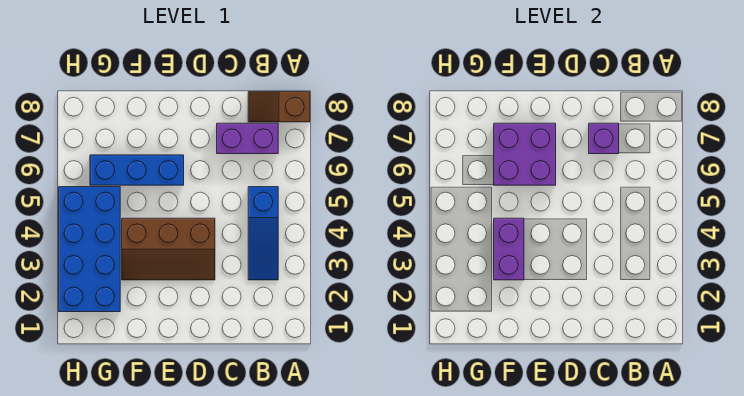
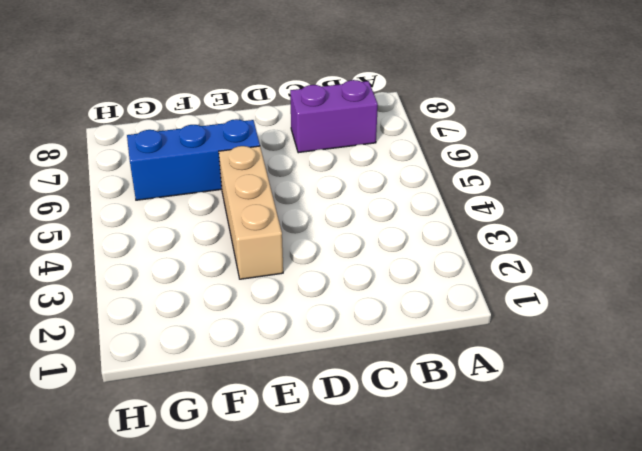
tan brick E3:E5 level 1 -> brown slope D3:F4 level 1 top 4
none -> brown slope A8:B8 level 1 top A
none -> blue slope B3:B5 level 1 top 5

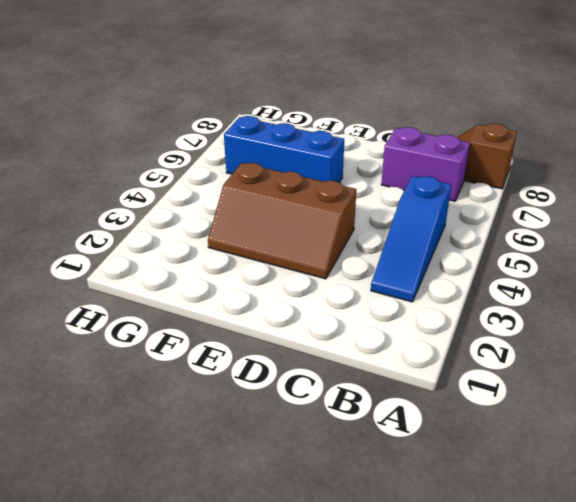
none -> blue brick G2:H5 level 1
none -> purple brick C7 level 2

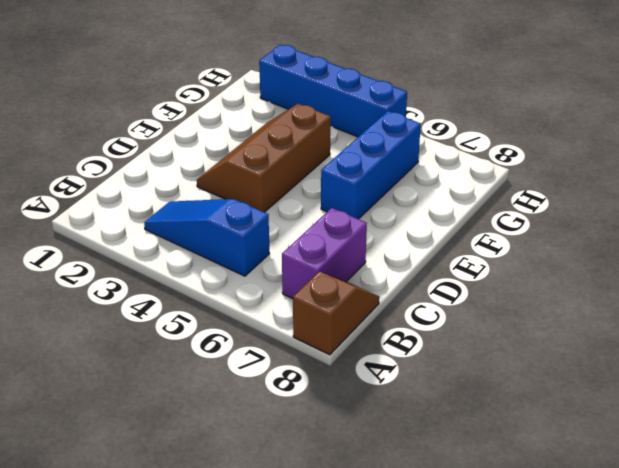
blue brick H2:H5 level 1 -> blue brick G2:H5 level 1
none -> purple brick C7 level 2
none -> purple brick E6:F7 level 2

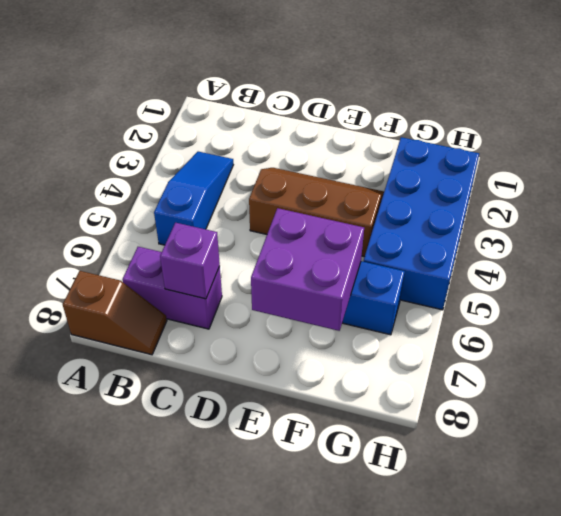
none -> purple brick F3:F4 level 2

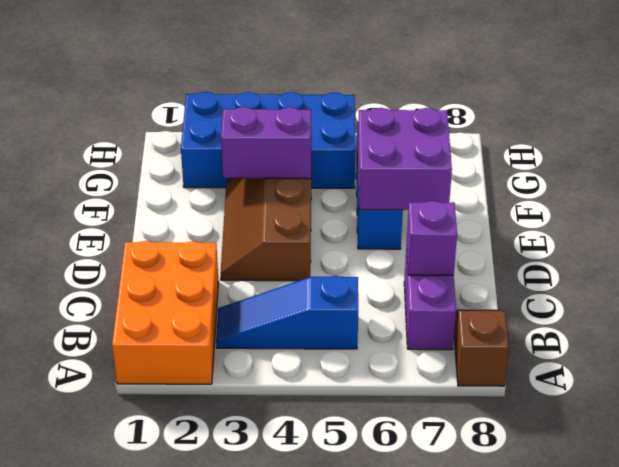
orange brick A1:C2 level 1 -> none

